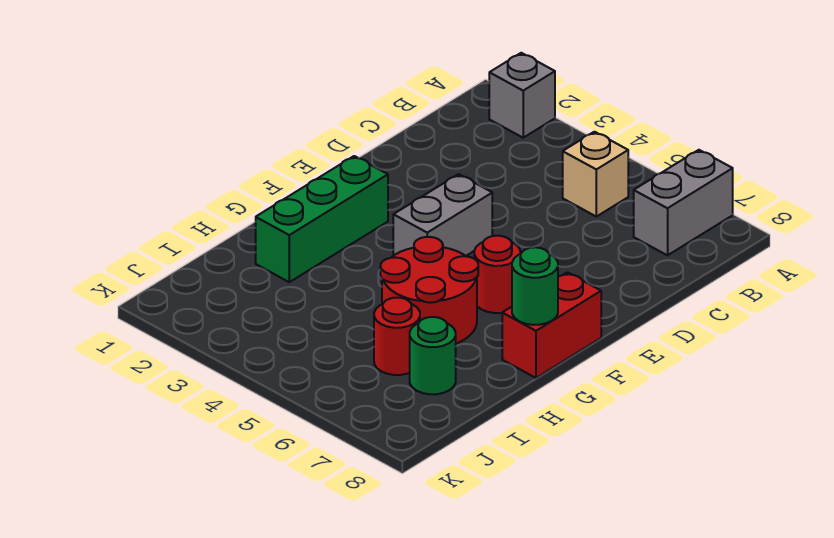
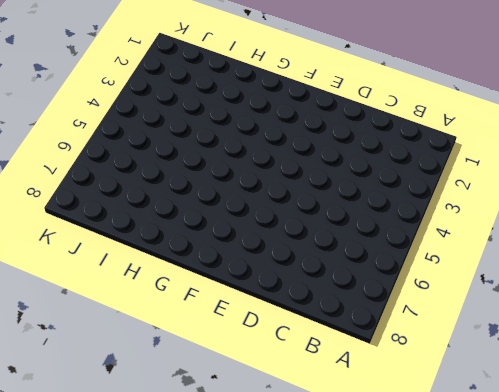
none -> grey brick A2 level 1
none -> grey brick A7:B7 level 1

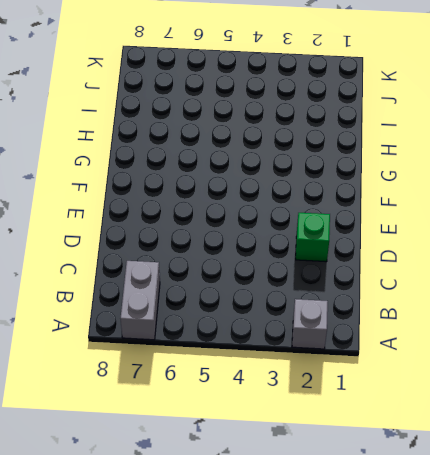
green brick D2 level 1 -> none
none -> tan brick B5 level 1
none -> grey brick E4:F4 level 1

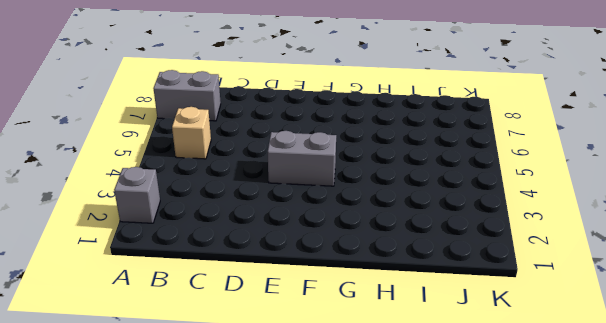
none -> green brick F2:H2 level 1
none -> red round brick F6 level 1

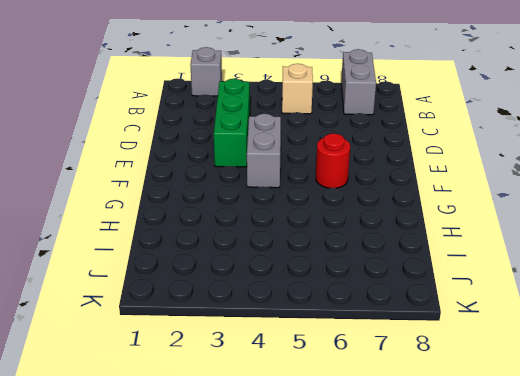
green brick C3:E3 level 1 -> green brick F2:H2 level 1
none -> red brick F8:G8 level 1
none -> red round brick G5:H6 level 1

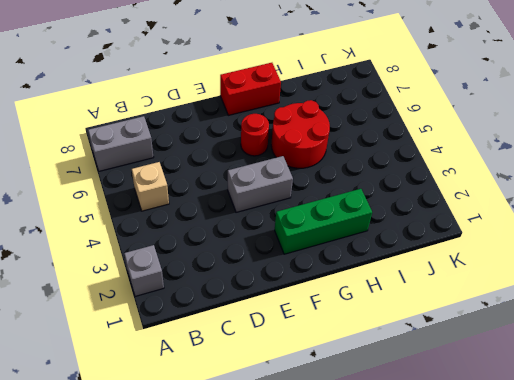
none -> red round brick I6 level 1
none -> green round brick I7 level 1

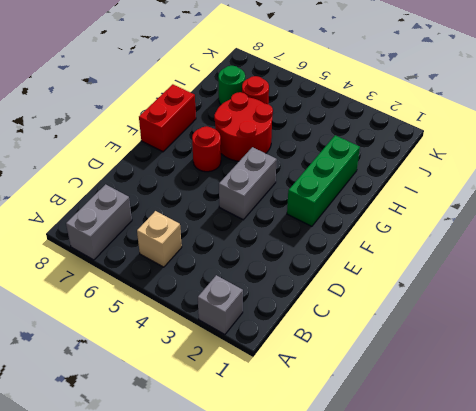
none -> green round brick G8 level 2

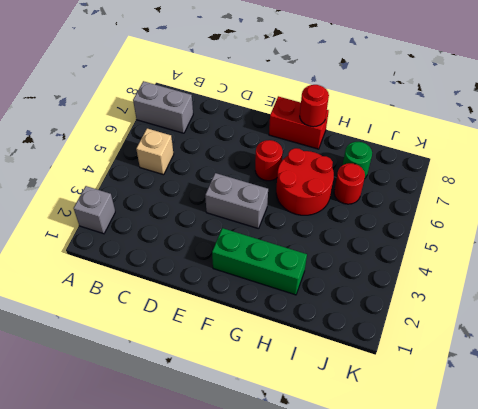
red round brick G8 level 2 -> green round brick G8 level 2

